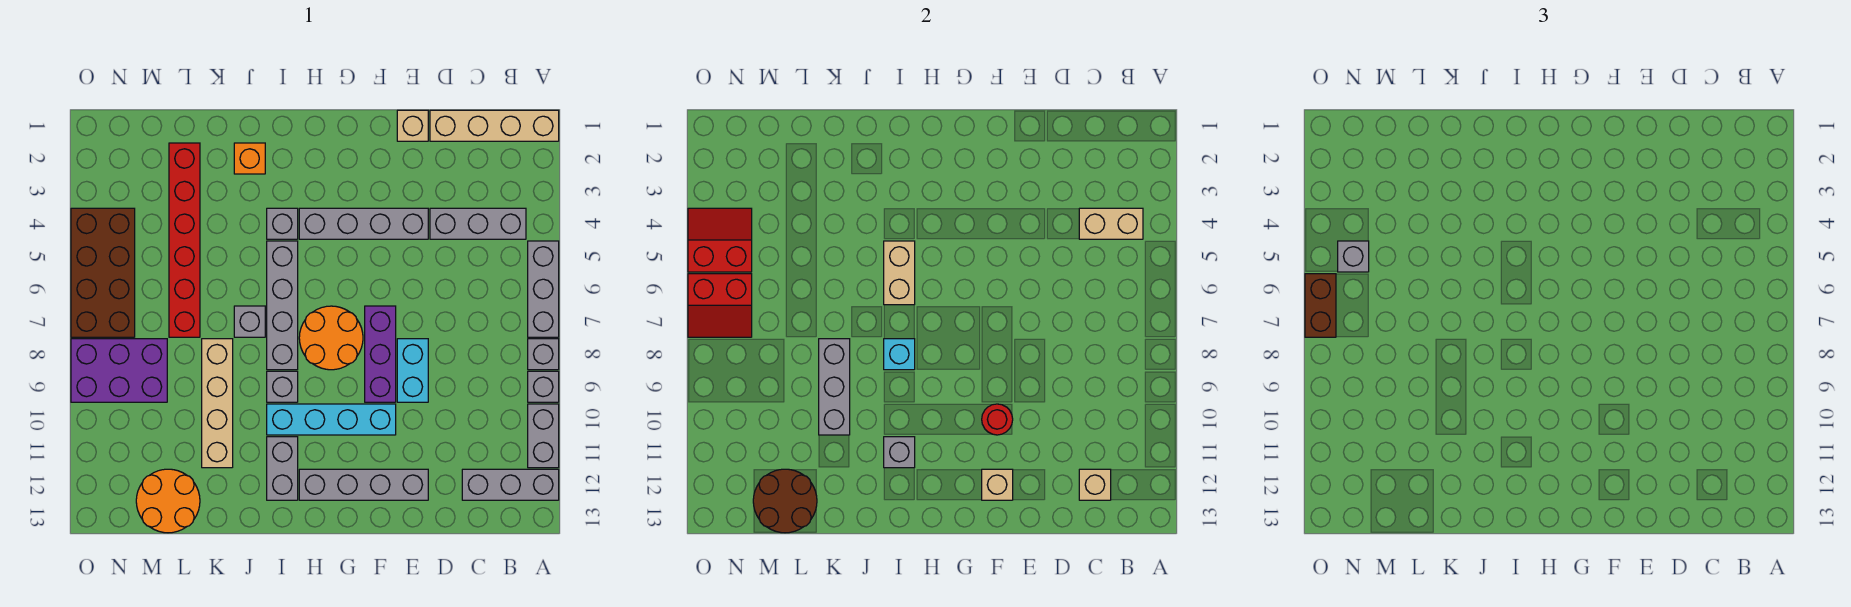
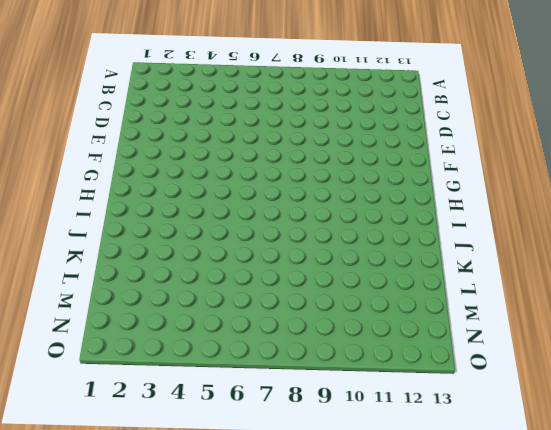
none -> tan brick A1:D1 level 1
none -> grey brick A5:A7 level 1
none -> grey brick A8 level 1
none -> grey brick A9 level 1

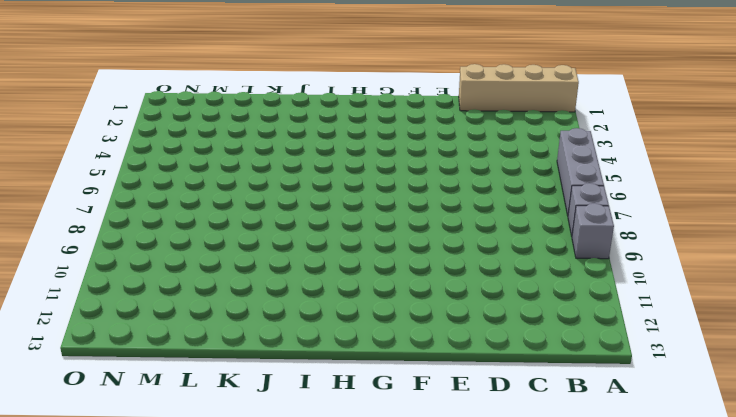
none -> grey brick A10:A11 level 1
none -> grey brick A12:C12 level 1
none -> grey brick B4:D4 level 1
none -> tan brick E1 level 1

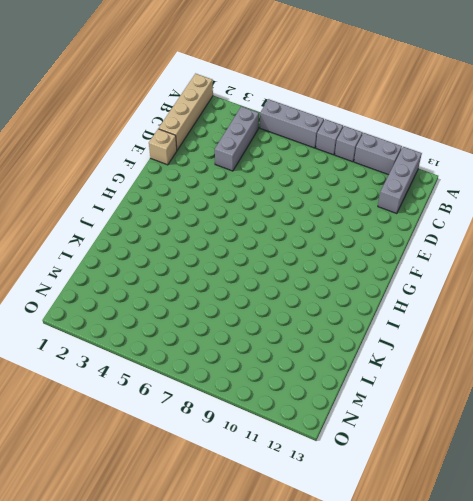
none -> grey brick E4:H4 level 1
none -> cyan brick E8:E9 level 1
none -> grey brick E12:H12 level 1
none -> purple brick F7:F9 level 1

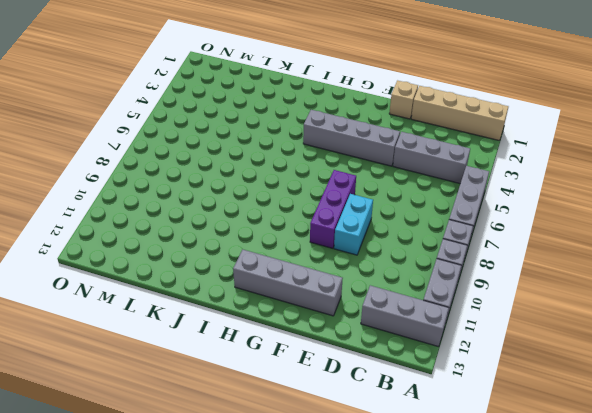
none -> cyan brick F10:I10 level 1
none -> orange round brick G7:H8 level 1
none -> grey brick I4 level 1
none -> grey brick I5:I8 level 1

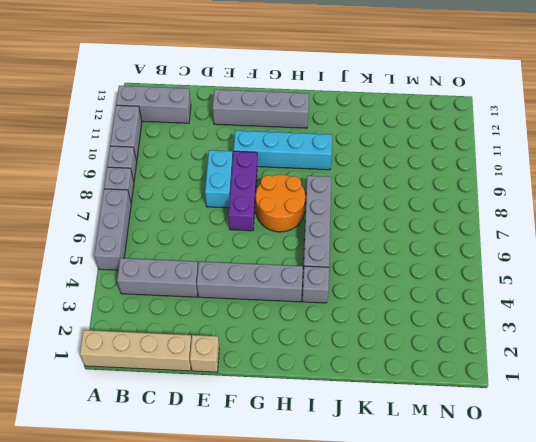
none -> grey brick I9 level 1
none -> grey brick I11:I12 level 1
none -> orange brick J2 level 1
none -> grey brick J7 level 1

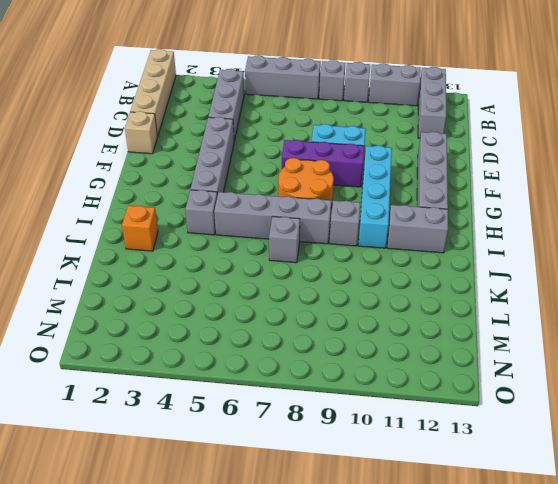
none -> tan brick K8:K11 level 1
none -> red brick L2:L7 level 1
none -> orange round brick L12:M13 level 1
none -> purple brick M8:O9 level 1

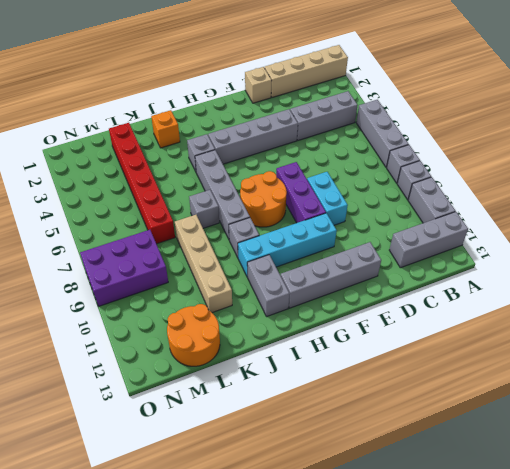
none -> brown brick N4:O7 level 1
none -> tan brick B4:C4 level 2
none -> tan brick C12 level 2
none -> red round brick F10 level 2

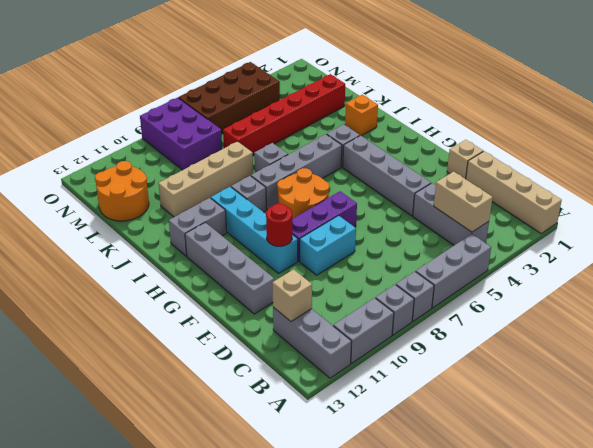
none -> tan brick F12 level 2
none -> tan brick I5:I6 level 2
none -> cyan brick I8 level 2
none -> grey brick I11 level 2

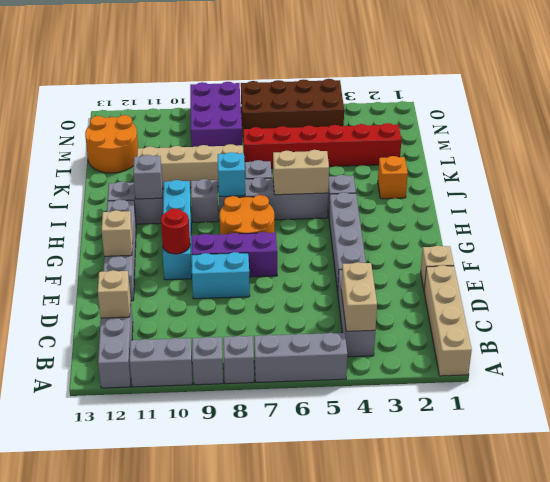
none -> grey brick K8:K10 level 2
none -> brown round brick L12:M13 level 2
none -> red slope N4:O5 level 2 top 5
none -> red slope N6:O7 level 2 top 6

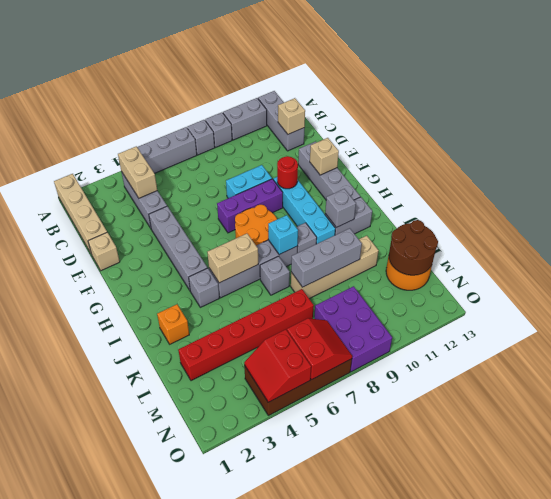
none -> grey brick N5 level 3
none -> brown brick O6:O7 level 3

